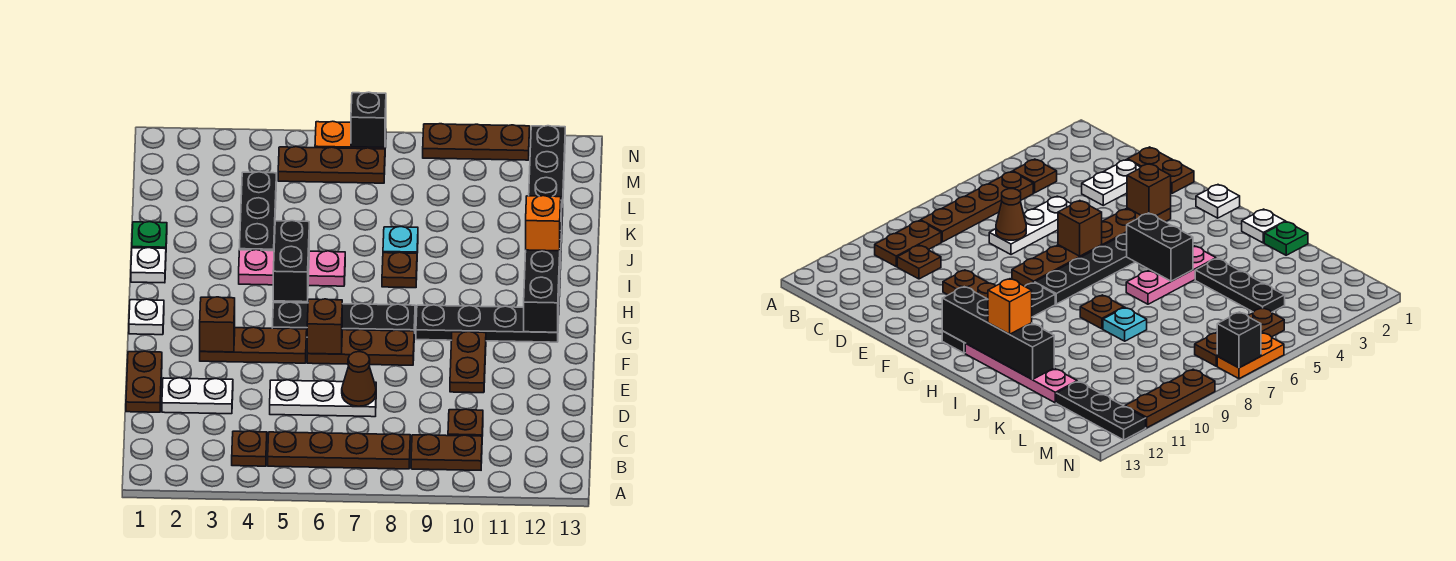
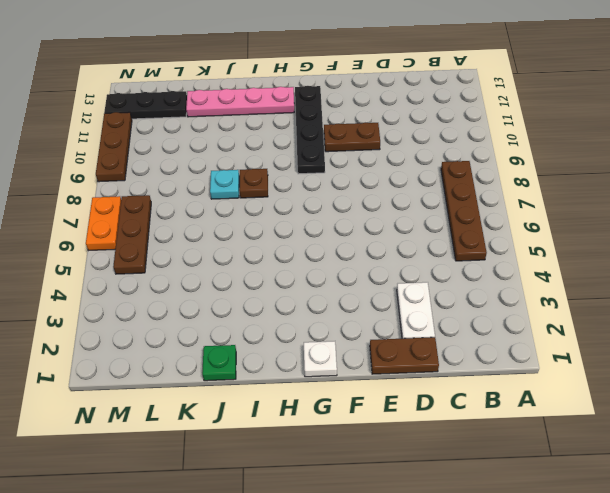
none -> brown plate B4 level 1
none -> brown plate B9:B10 level 1
none -> brown plate C10 level 1
none -> white plate D5:D7 level 1

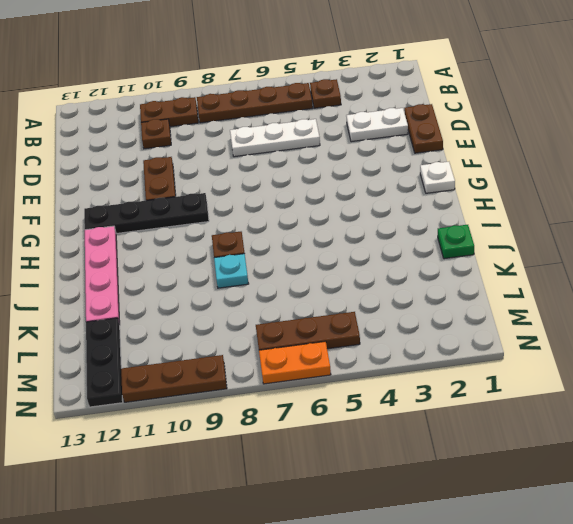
none -> brown plate F3:F5 level 1
none -> brown plate F6:F8 level 1
none -> black plate G5:G8 level 1
none -> white plate I1 level 1

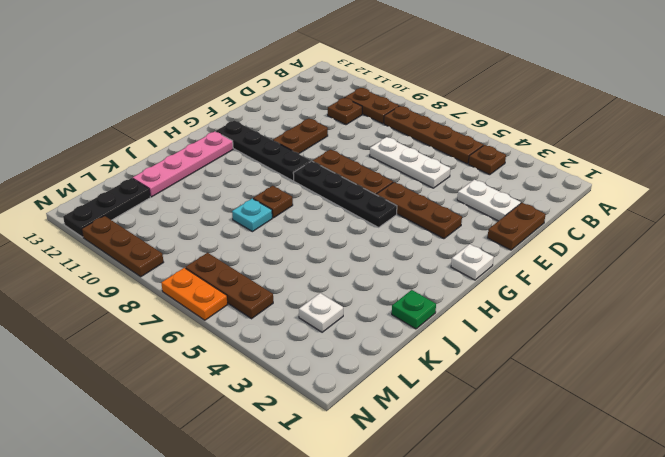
white plate L3 level 1 -> white plate I1 level 1
none -> pink plate I4:I6 level 1
none -> black plate J4:L4 level 1
none -> brown cone D7 level 2
none -> brown brick F3 level 2

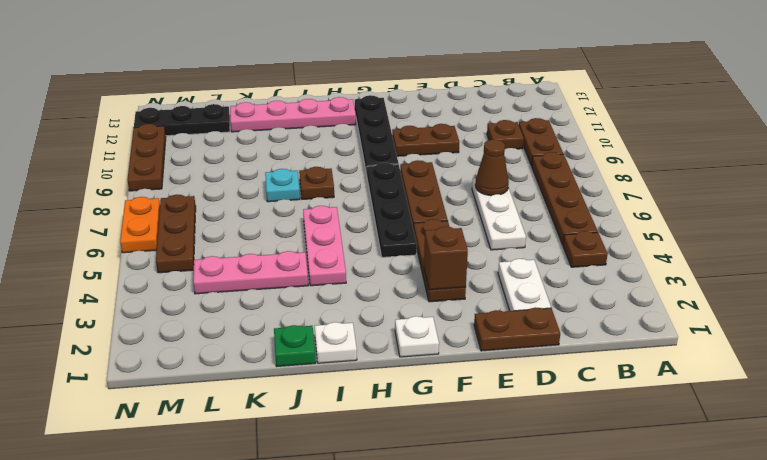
pink plate J4:L4 level 1 -> black plate J4:L4 level 1
none -> brown brick F6 level 2
none -> black brick G12:J12 level 2
none -> black brick H5:I5 level 2
none -> black brick N7 level 2

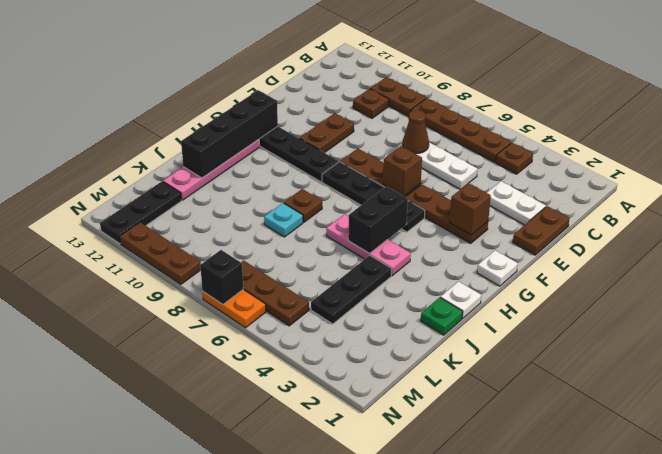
none -> orange brick I12 level 3

